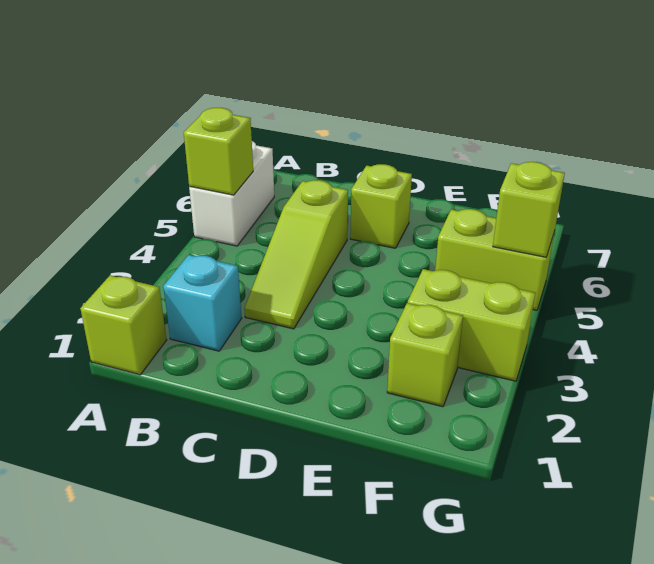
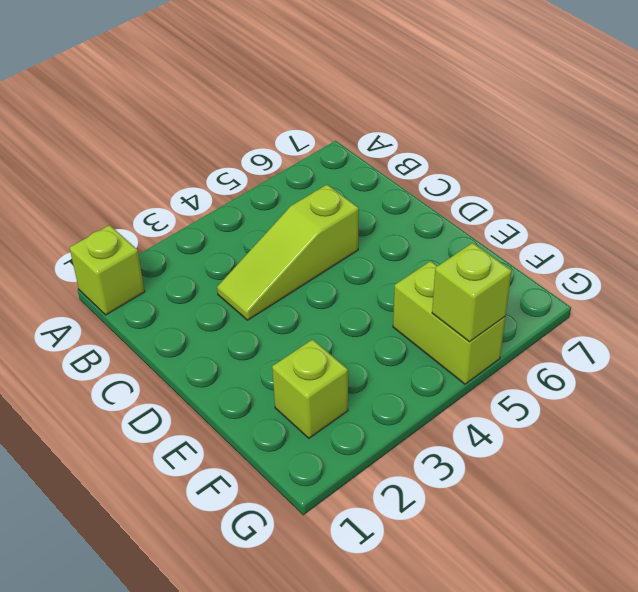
none -> white brick A5:A6 level 1
none -> cyan brick B2 level 1

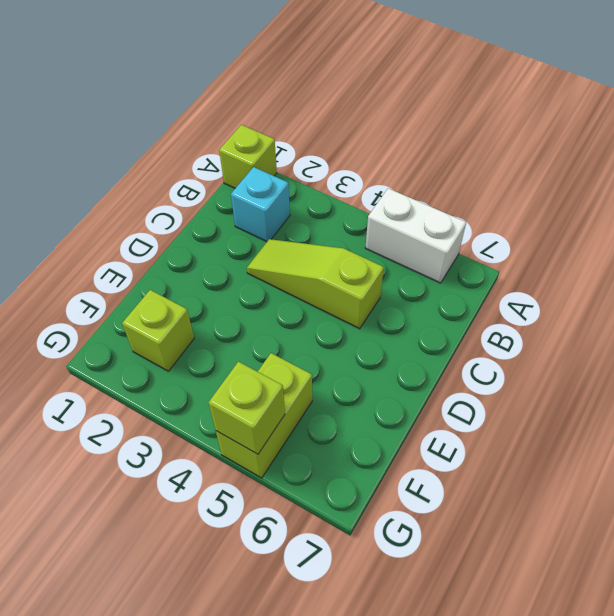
none -> lime brick D6 level 1
none -> lime brick F3:G3 level 1

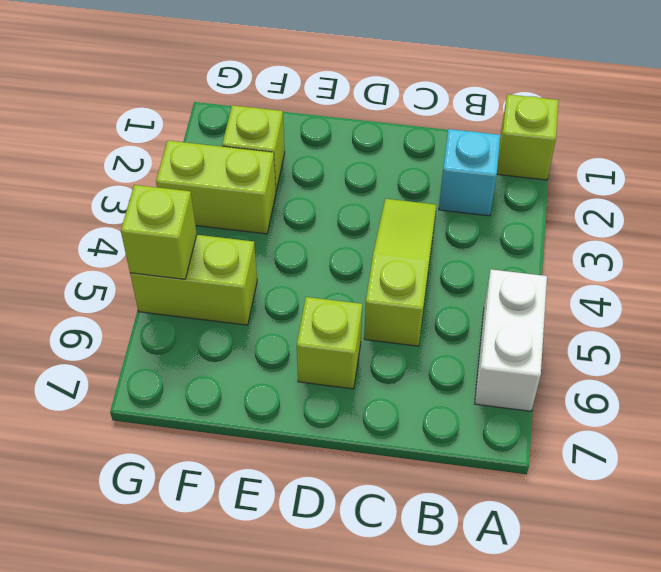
none -> lime brick A5 level 2

